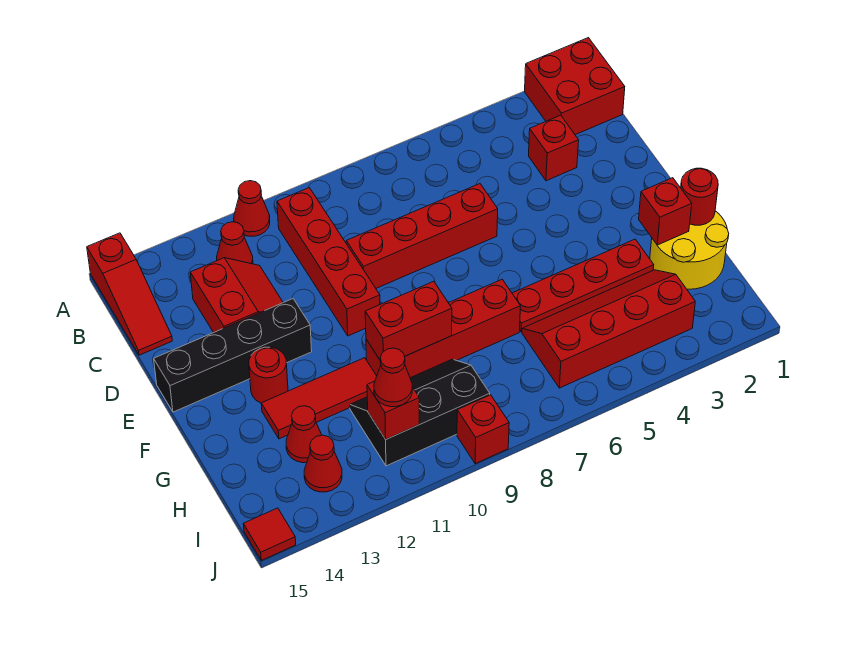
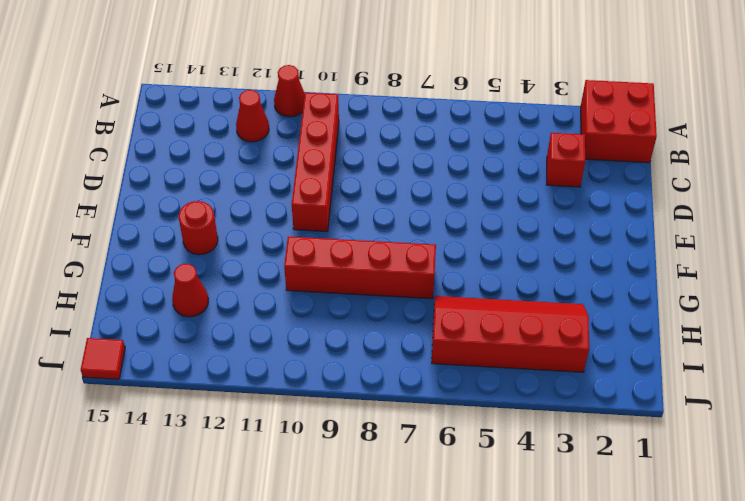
none -> red slope A15:C15 level 1 top A
none -> red slope C12:D13 level 1 top 13
none -> red brick D6:D9 level 1

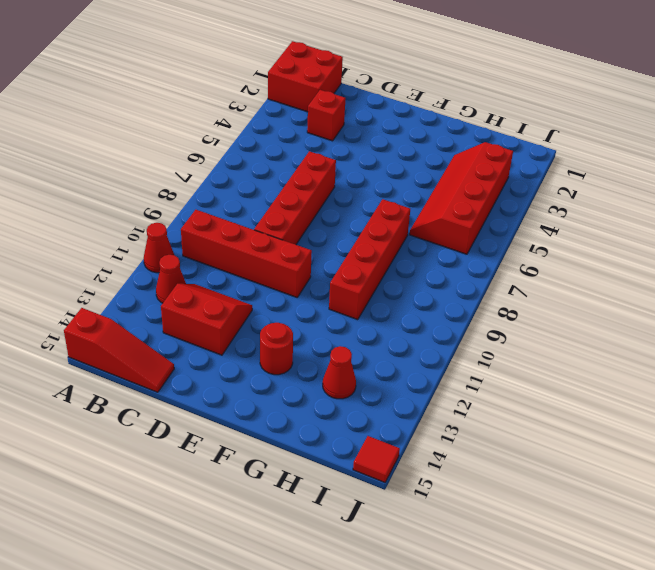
none -> black brick E12:E15 level 1
none -> yellow round brick G1:H2 level 1
none -> red plate G3:G6 level 1

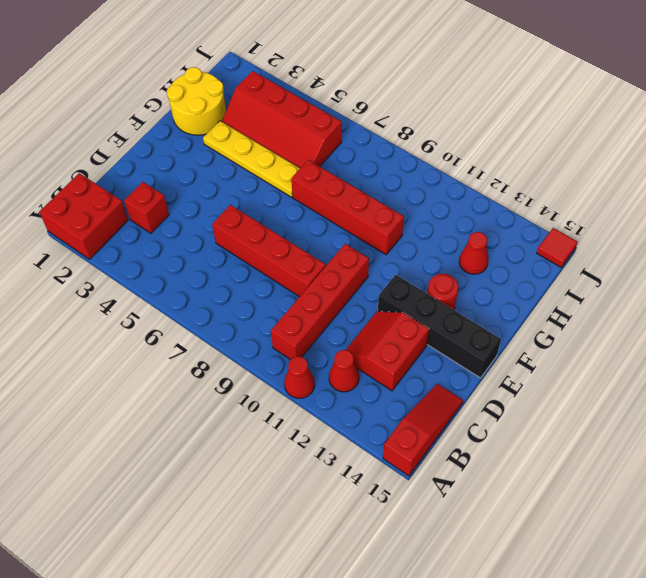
yellow plate G3:G6 level 1 -> red plate G3:G6 level 1
none -> red tile G11:G13 level 1
none -> black slope H9:I11 level 1 top I
none -> red cone I13 level 1

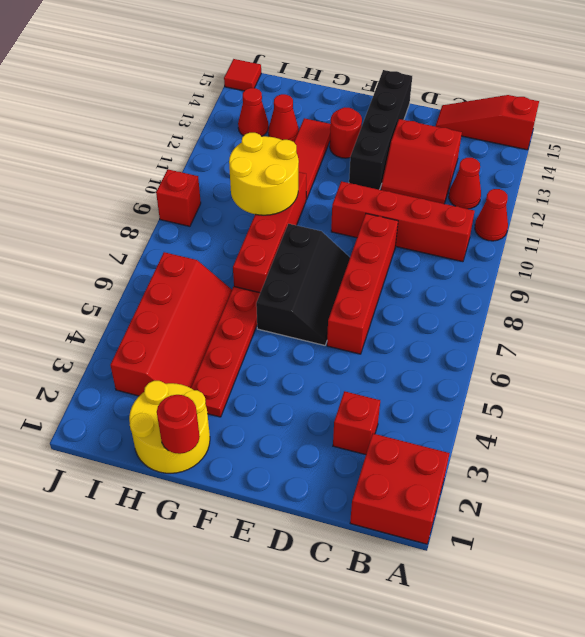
black slope E6:F8 level 1 top F -> black slope H9:I11 level 1 top I
yellow round brick G9:H10 level 2 -> red brick G9:G10 level 2
none -> red brick G2 level 2
none -> red brick I11 level 2
none -> red cone I11 level 3

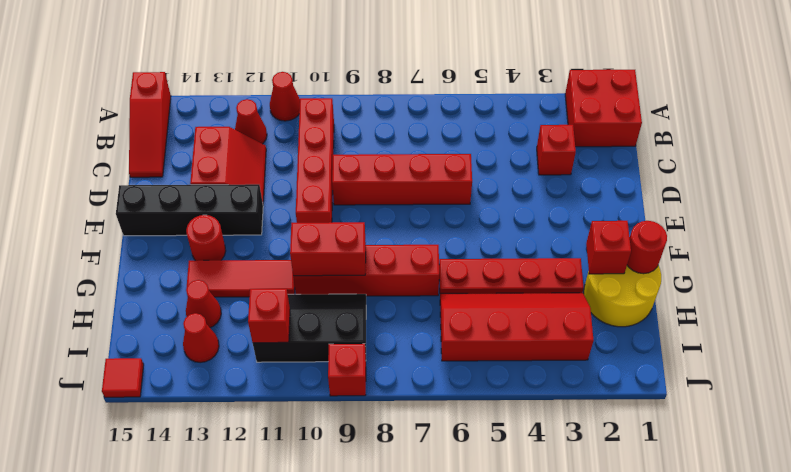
none -> red cone I11 level 3

